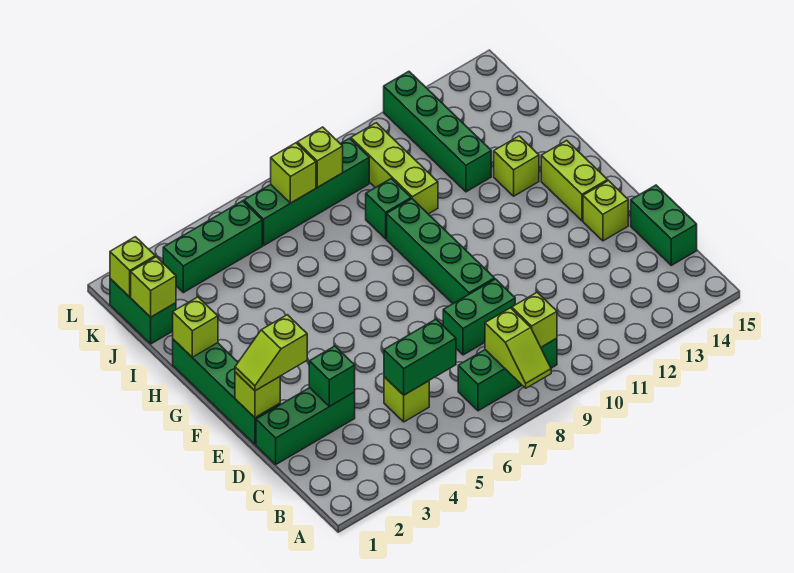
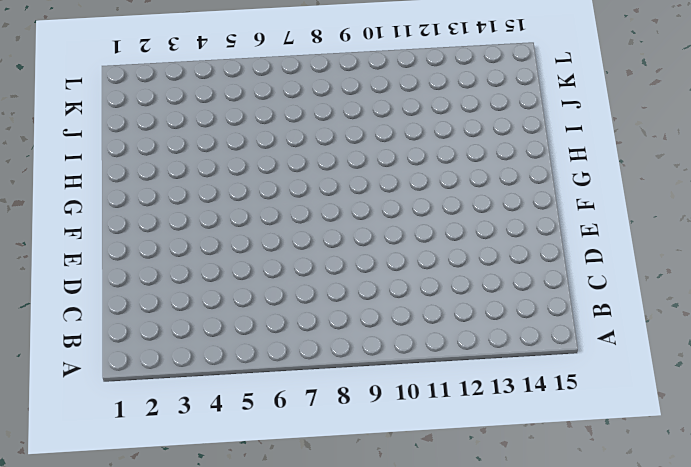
none -> green brick B7:B9 level 1
none -> lime brick C5 level 1
none -> green brick C15:D15 level 1

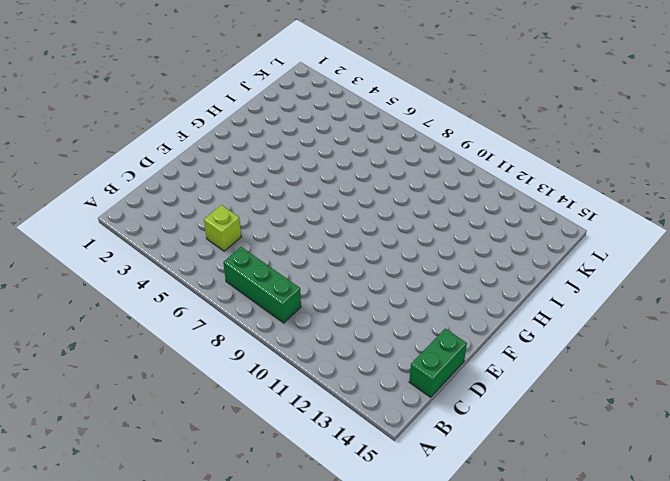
none -> green brick D1:D3 level 1
none -> green brick D8:D9 level 1
none -> green brick E1:H1 level 1

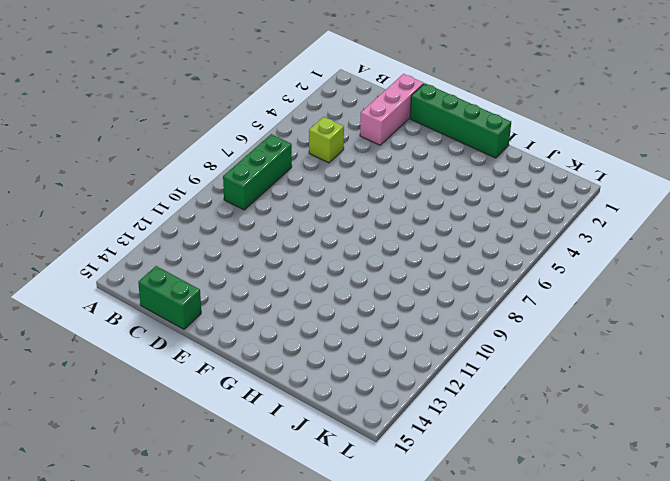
pink brick D1:D3 level 1 -> green brick D1:D3 level 1
none -> green brick D8:D9 level 1
none -> green brick E9:H9 level 1
none -> lime brick E14 level 1

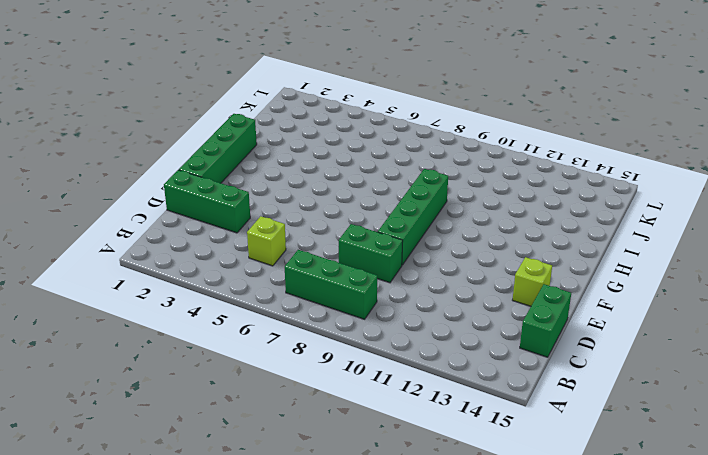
none -> lime brick F14:G14 level 1
none -> lime brick H13 level 1
none -> green brick I9 level 1

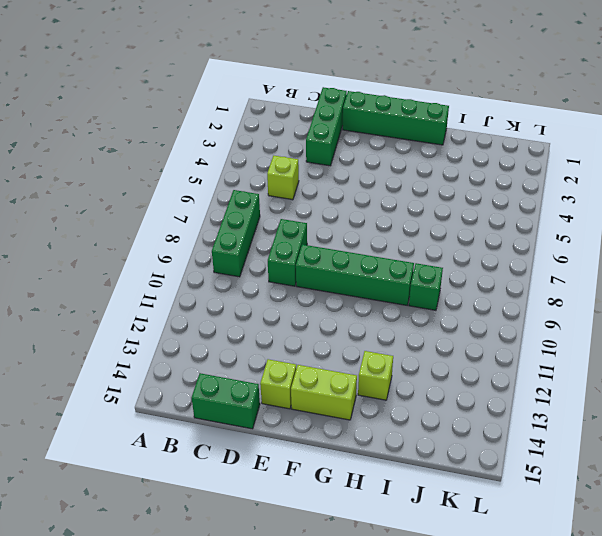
none -> lime brick I10:K10 level 1
none -> green brick I12:L12 level 1
none -> green brick J1:K1 level 1

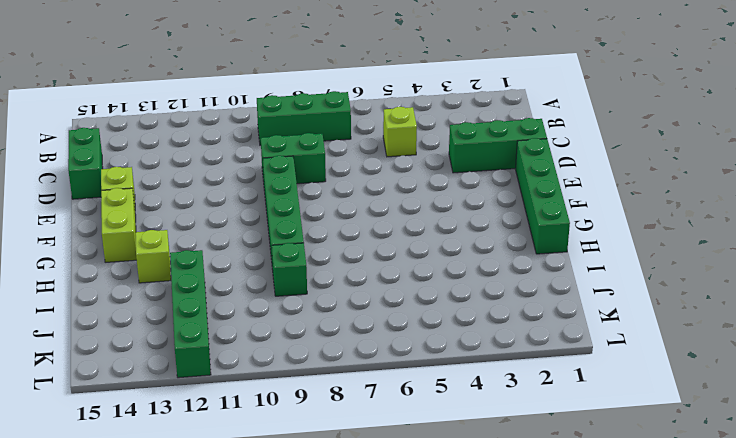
none -> lime brick I10:K10 level 1
none -> green brick J1:K1 level 1
none -> green brick K3:K5 level 1

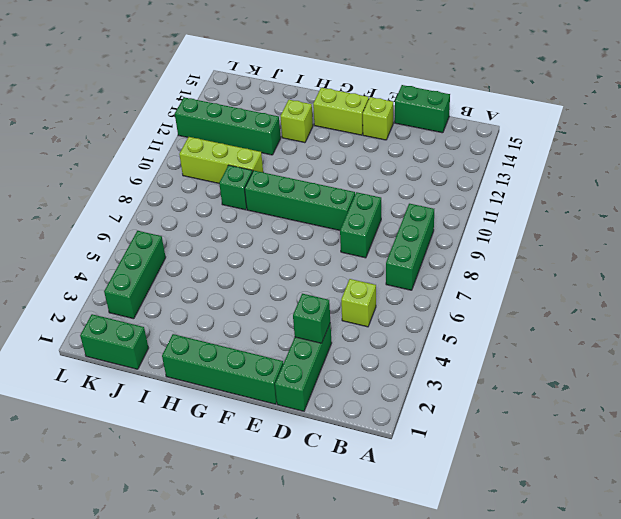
none -> green brick K6:K9 level 1
none -> lime slope A8:B8 level 2 top B
none -> lime brick B9 level 2

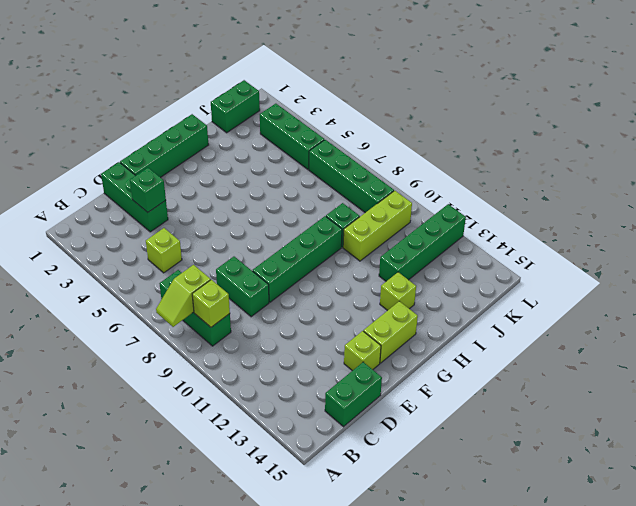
none -> green brick C5:C6 level 2
none -> lime brick E1 level 2
none -> lime brick H1 level 2

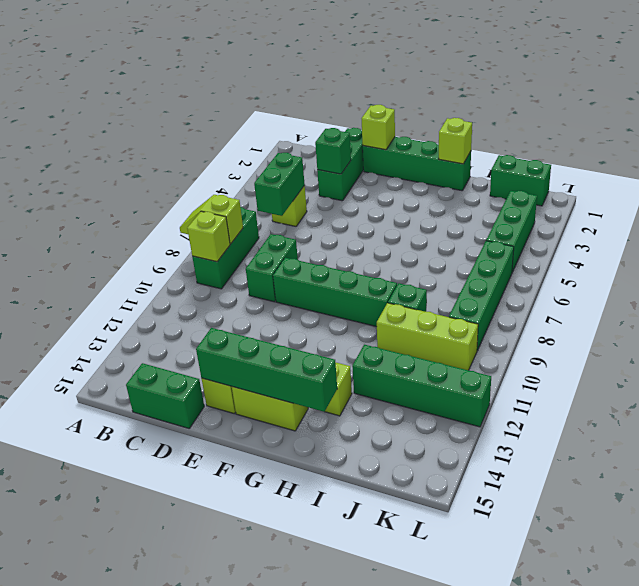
green brick E14:H14 level 2 -> none
none -> lime brick J1 level 2
none -> lime brick K1 level 2
none -> lime brick K7 level 2

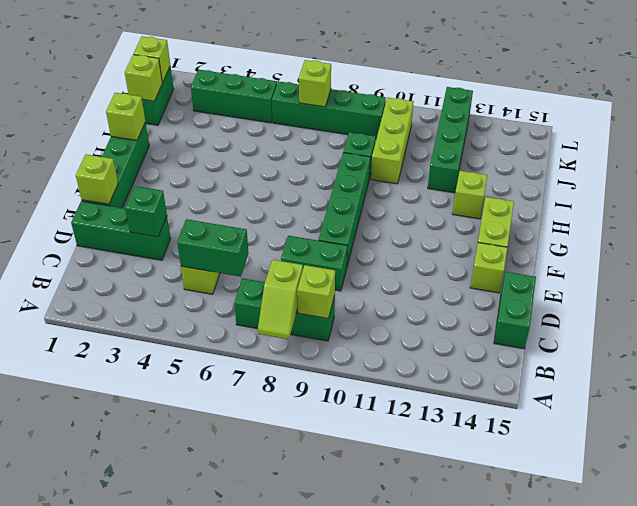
none -> lime brick K8 level 2
none -> lime slope E1:E2 level 3 top 2

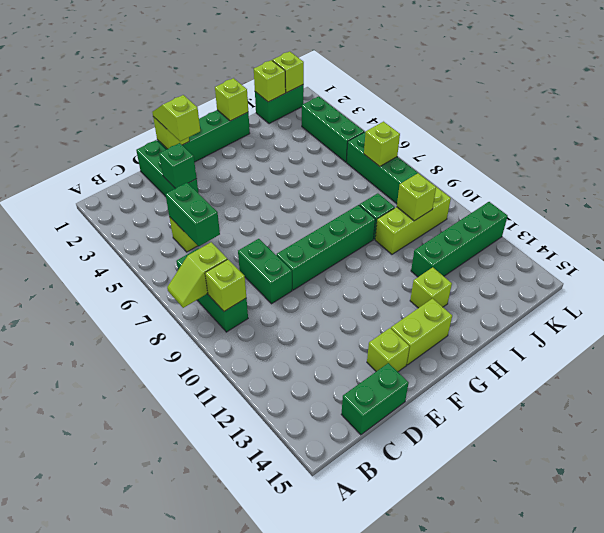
lime brick J10 level 2 -> lime brick K8 level 2

